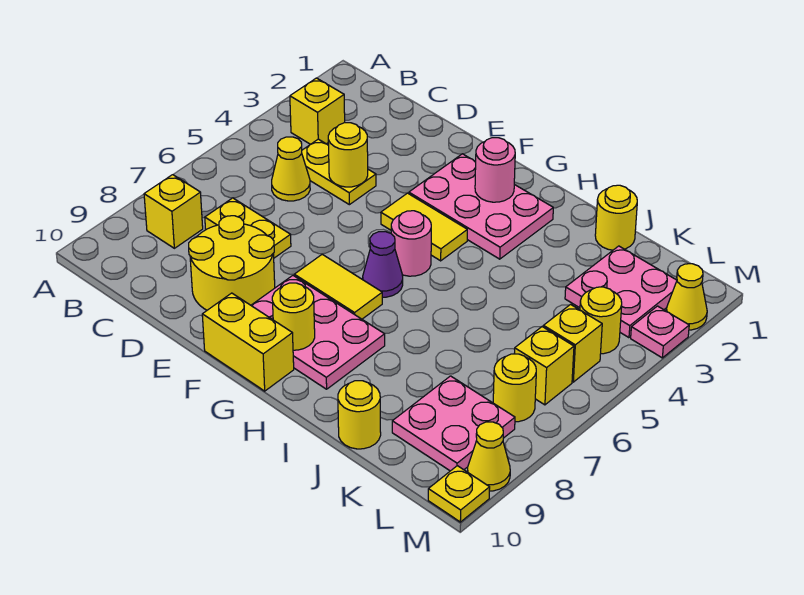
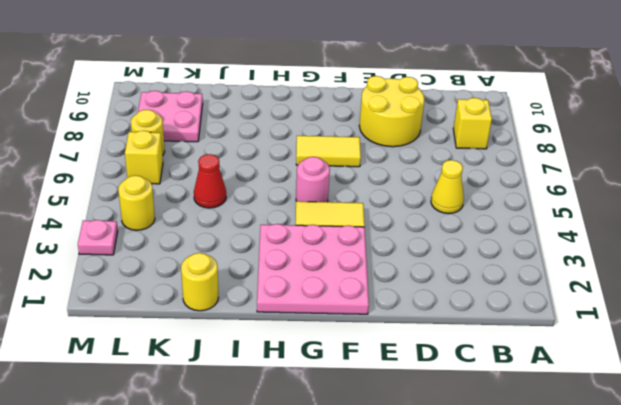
pink plate F1:H3 level 1 -> pink plate F2:H3 level 1
red cone J5 level 1 -> none
none -> yellow brick B3 level 1
none -> yellow plate C4:D4 level 1
none -> yellow plate C7:D7 level 1

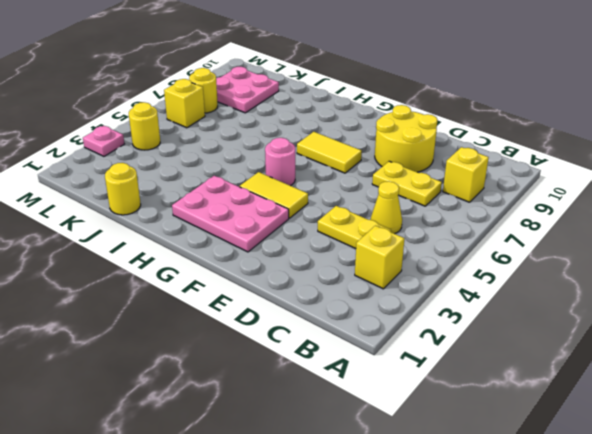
none -> pink plate F8:H9 level 1
none -> yellow brick F10:G10 level 1
none -> purple cone G6 level 1

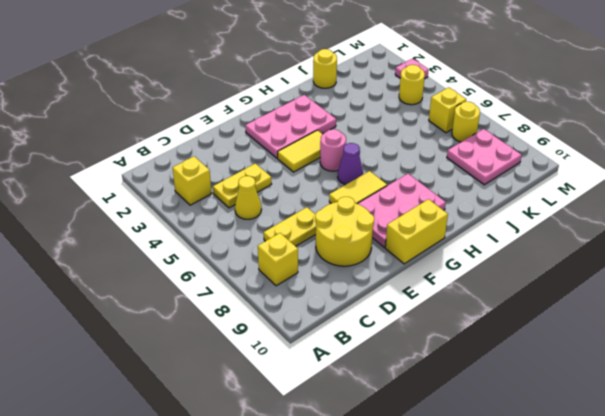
none -> yellow round brick J10 level 1
none -> pink plate K2:L3 level 1
none -> yellow brick L5 level 1

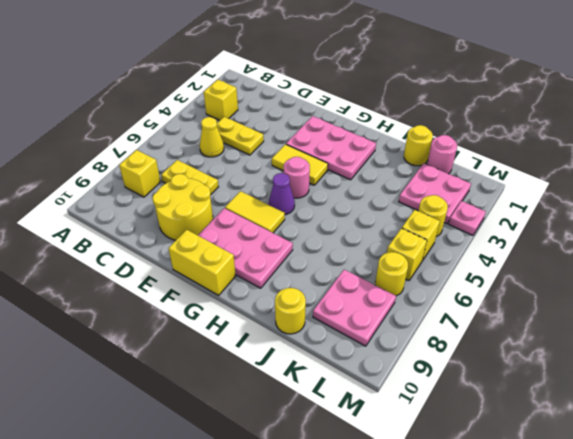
pink round brick K1 level 1 -> pink round brick G2 level 2
none -> yellow cone M2 level 1
none -> yellow cone M9 level 1
none -> yellow plate M10 level 1

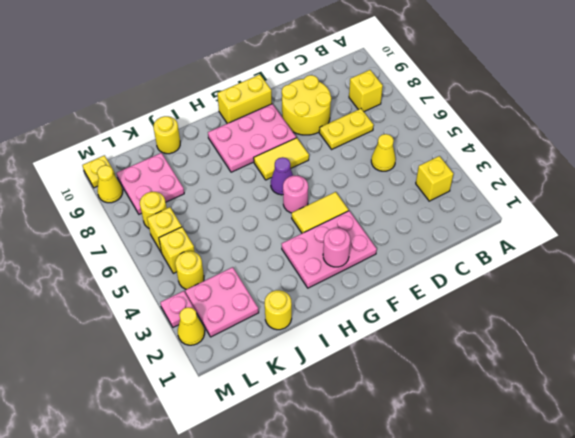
none -> yellow plate C4:D4 level 1
none -> yellow round brick D4 level 2
none -> yellow round brick G9 level 2

